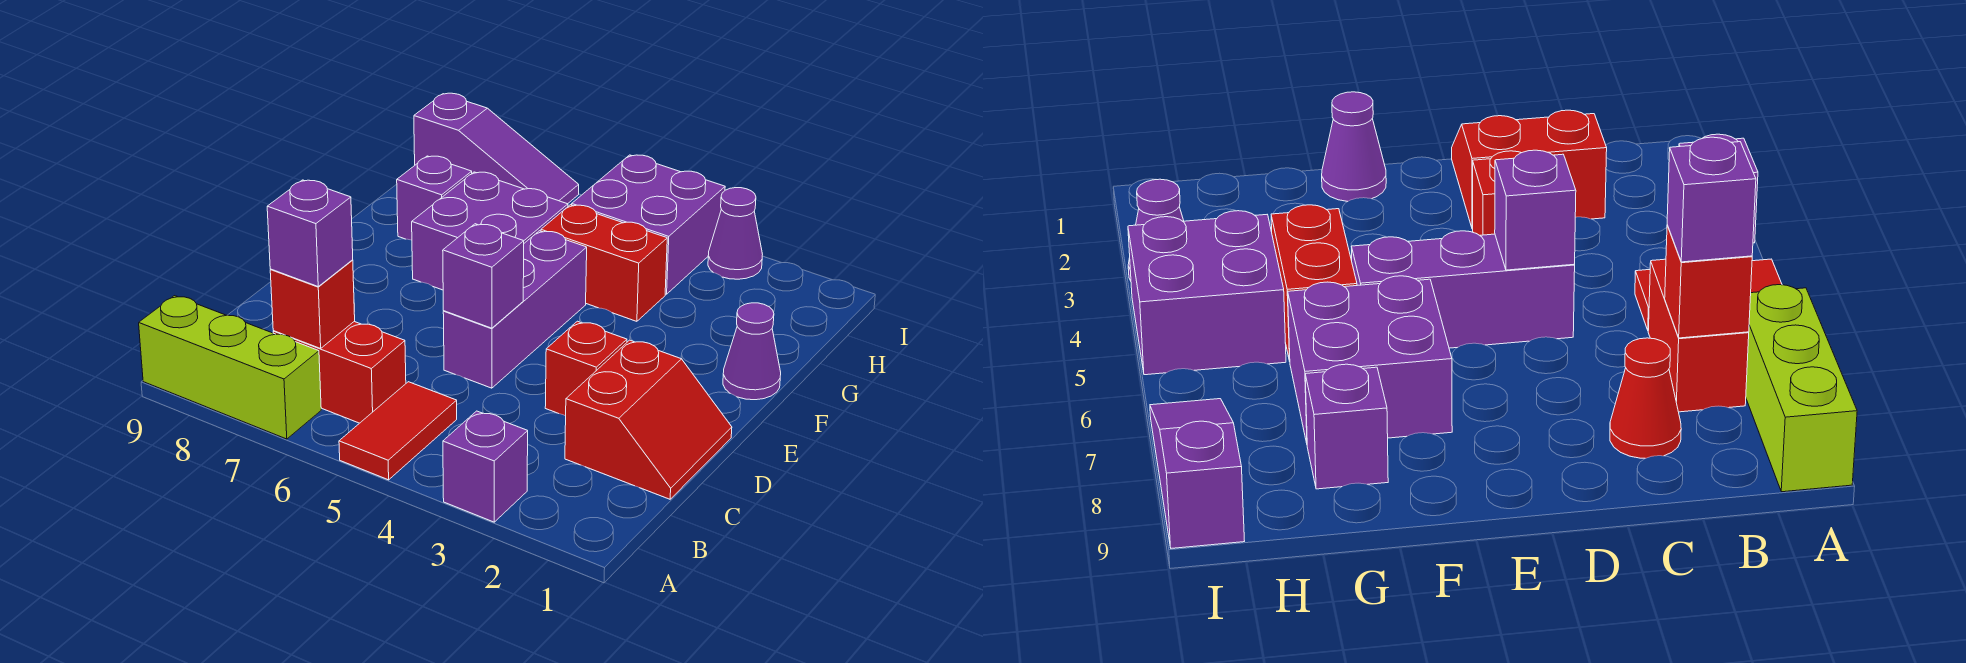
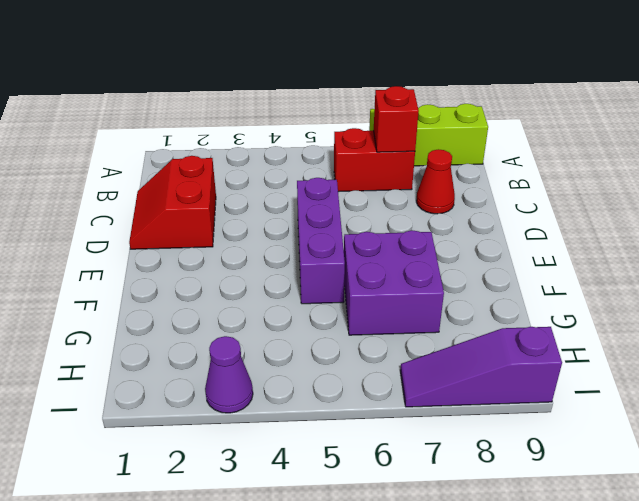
none -> purple brick A3 level 1
none -> red tile A5:B5 level 1
none -> red brick D3 level 1

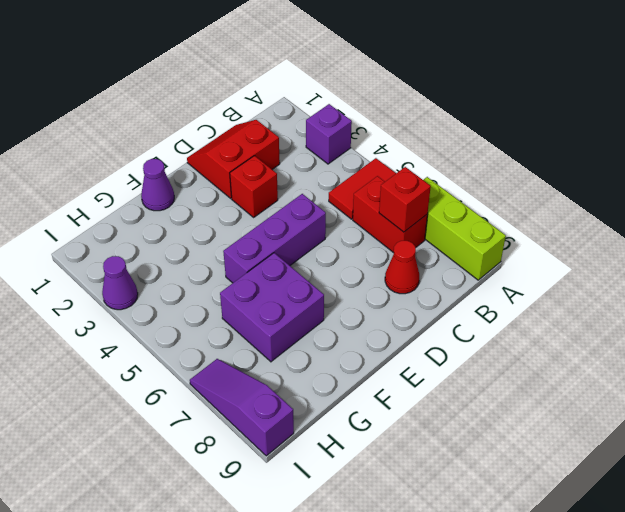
none -> red brick G4:G5 level 1
none -> purple brick G8 level 1
none -> purple brick H4:I5 level 1

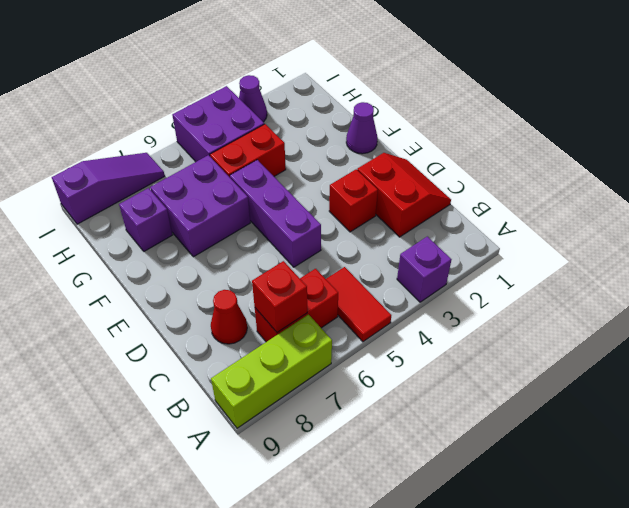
none -> purple brick D5 level 2
none -> purple brick B7 level 3

